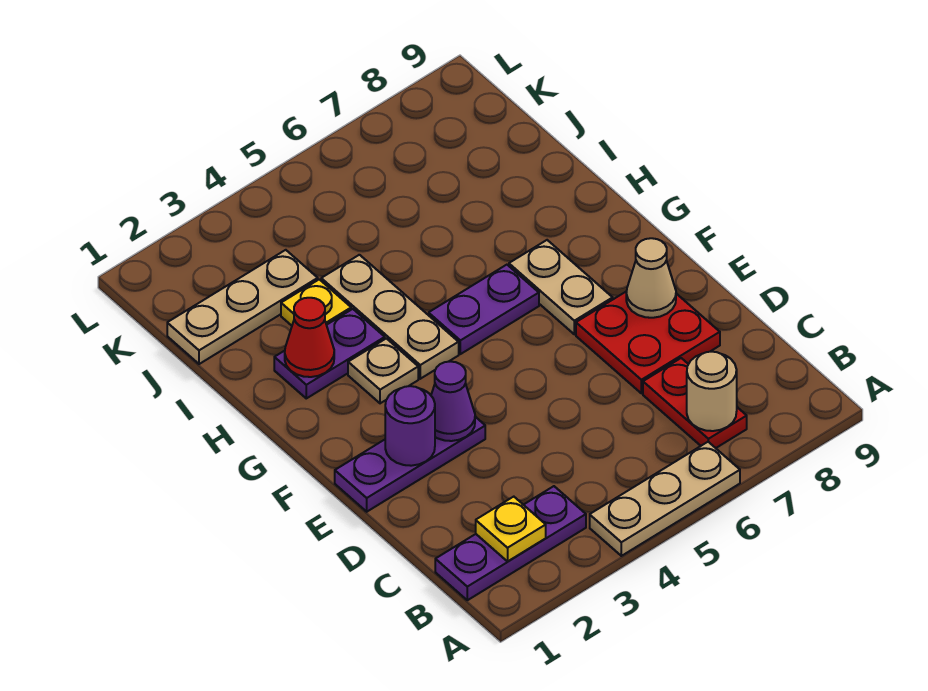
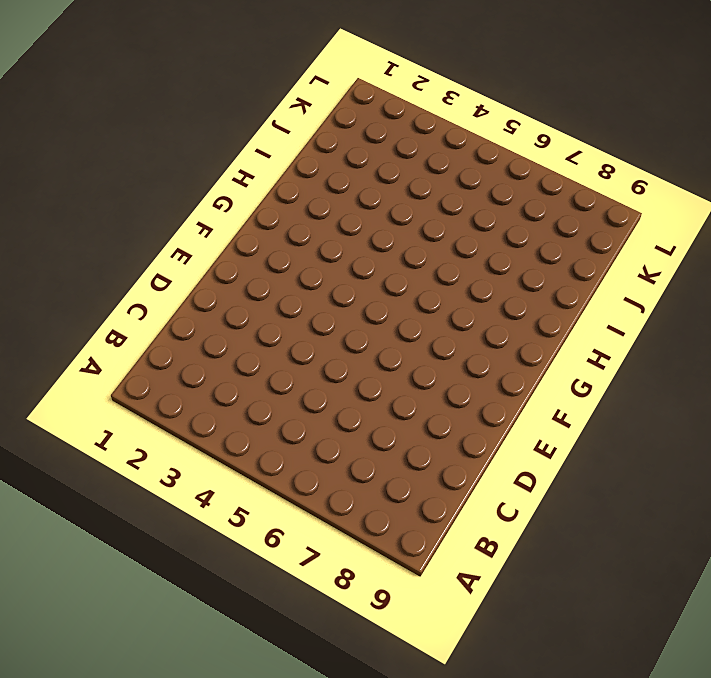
none -> tan plate A4:A6 level 1
none -> purple plate B1:B3 level 1
none -> red plate B7:C7 level 1

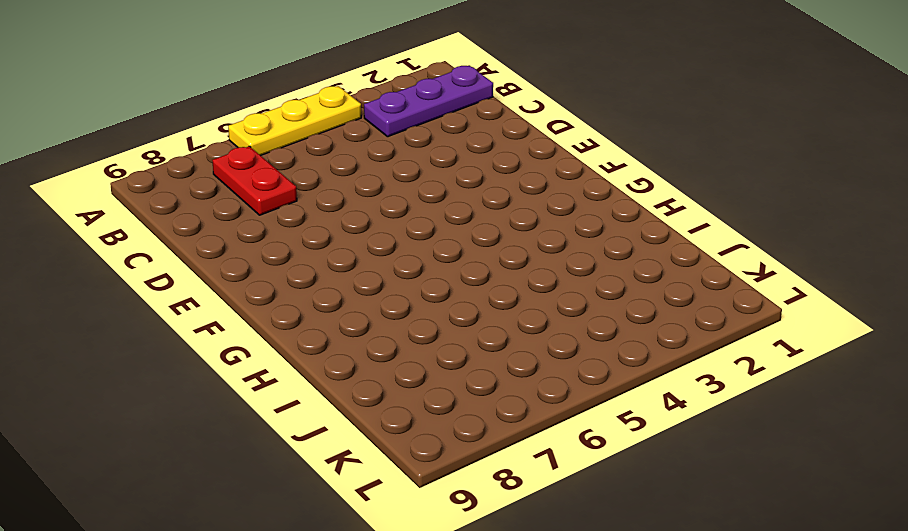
yellow plate A4:A6 level 1 -> tan plate A4:A6 level 1
none -> red plate D7:E8 level 1
none -> purple plate E1:E3 level 1
none -> tan plate F7:G7 level 1

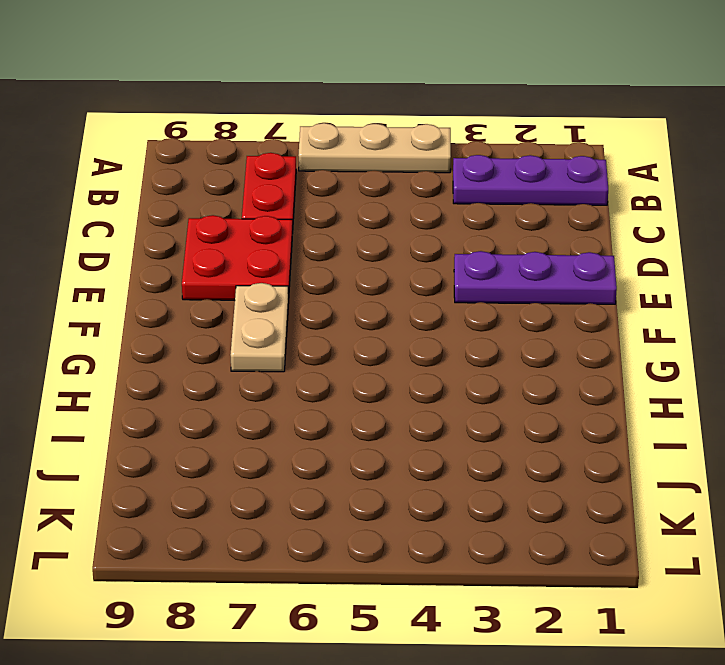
none -> tan plate G3 level 1
none -> tan plate G4:I4 level 1
none -> purple plate G5:G6 level 1

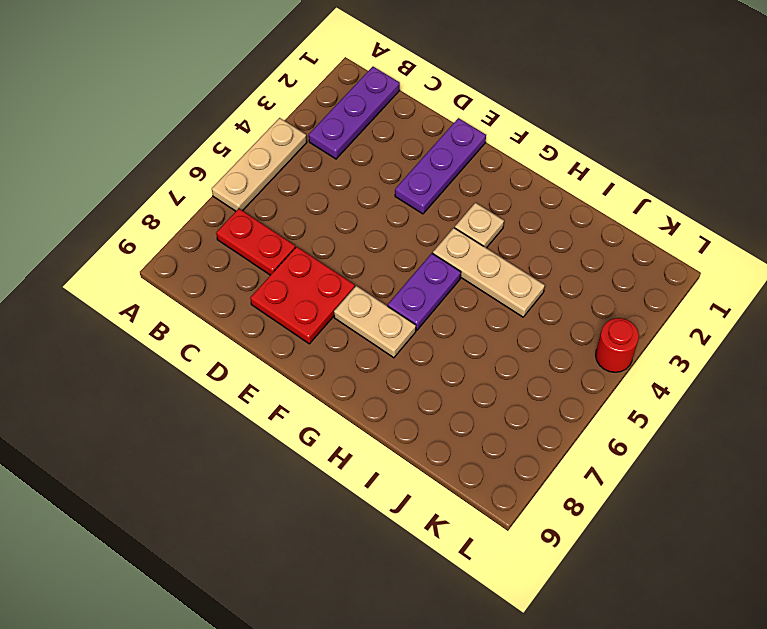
red round brick L4 level 1 -> none
none -> purple plate H2:H3 level 1
none -> yellow plate I3 level 1
none -> tan plate J1:J3 level 1

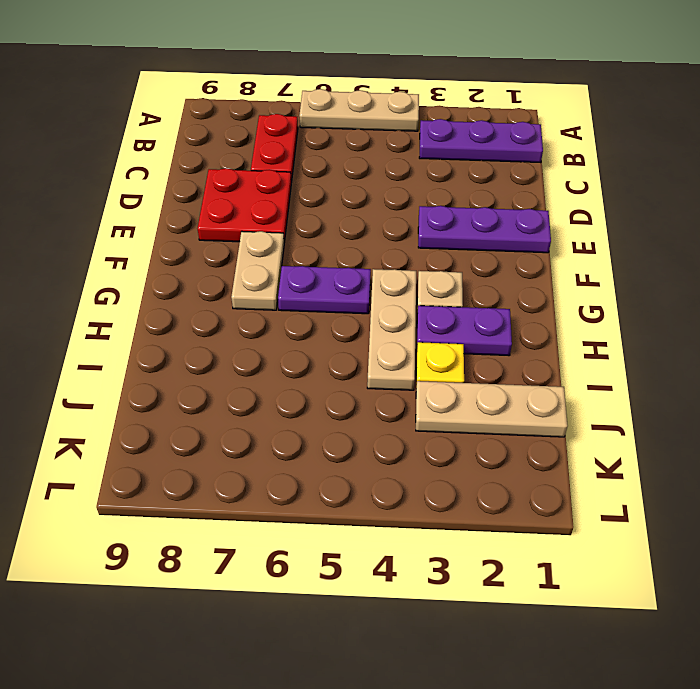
none -> yellow plate B2 level 2
none -> tan round brick B7 level 2
none -> purple round brick E2 level 2

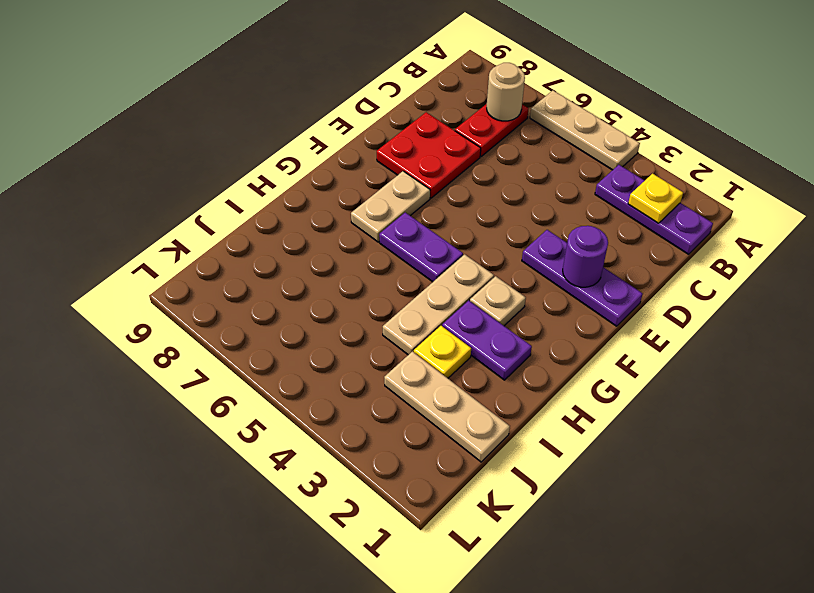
none -> purple cone E3 level 2
none -> tan cone E8 level 2
none -> red cone H2 level 2

